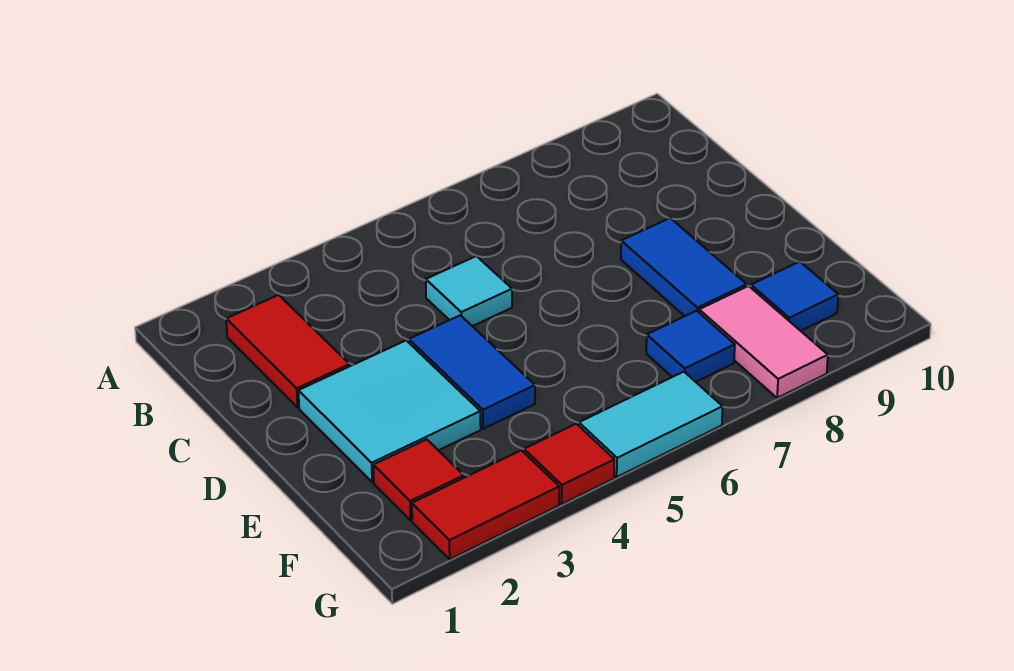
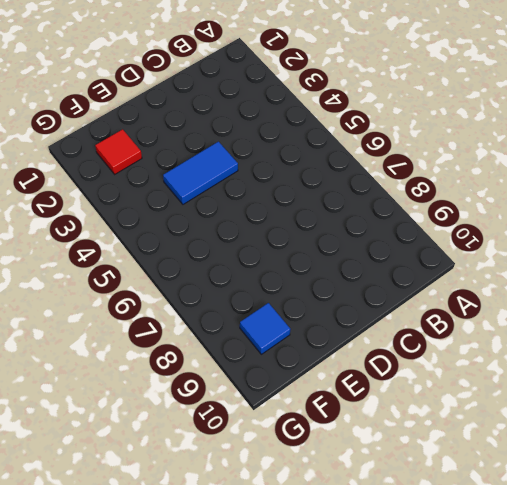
none -> red tile B2:C2 level 1
none -> cyan tile C5 level 1
none -> cyan tile D2:E3 level 1

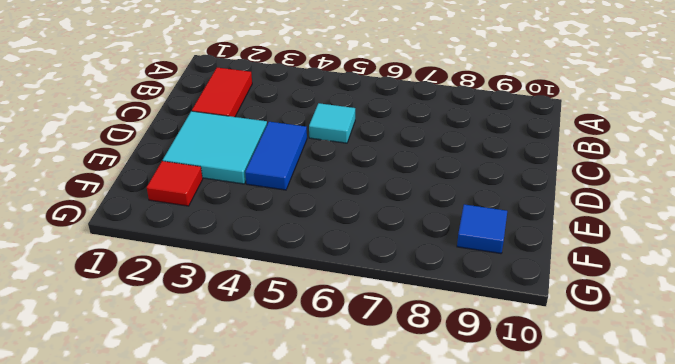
none -> blue tile D8:E8 level 1
none -> blue tile F7 level 1
none -> pink tile F8:G8 level 1

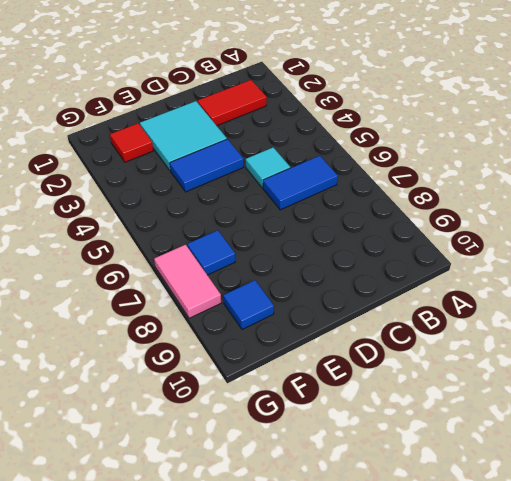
blue tile B6:C6 level 1 -> blue tile D8:E8 level 1
pink tile G7:G8 level 1 -> pink tile F8:G8 level 1
none -> red tile G2:G3 level 1
none -> red tile G4 level 1
none -> cyan tile G5:G6 level 1

